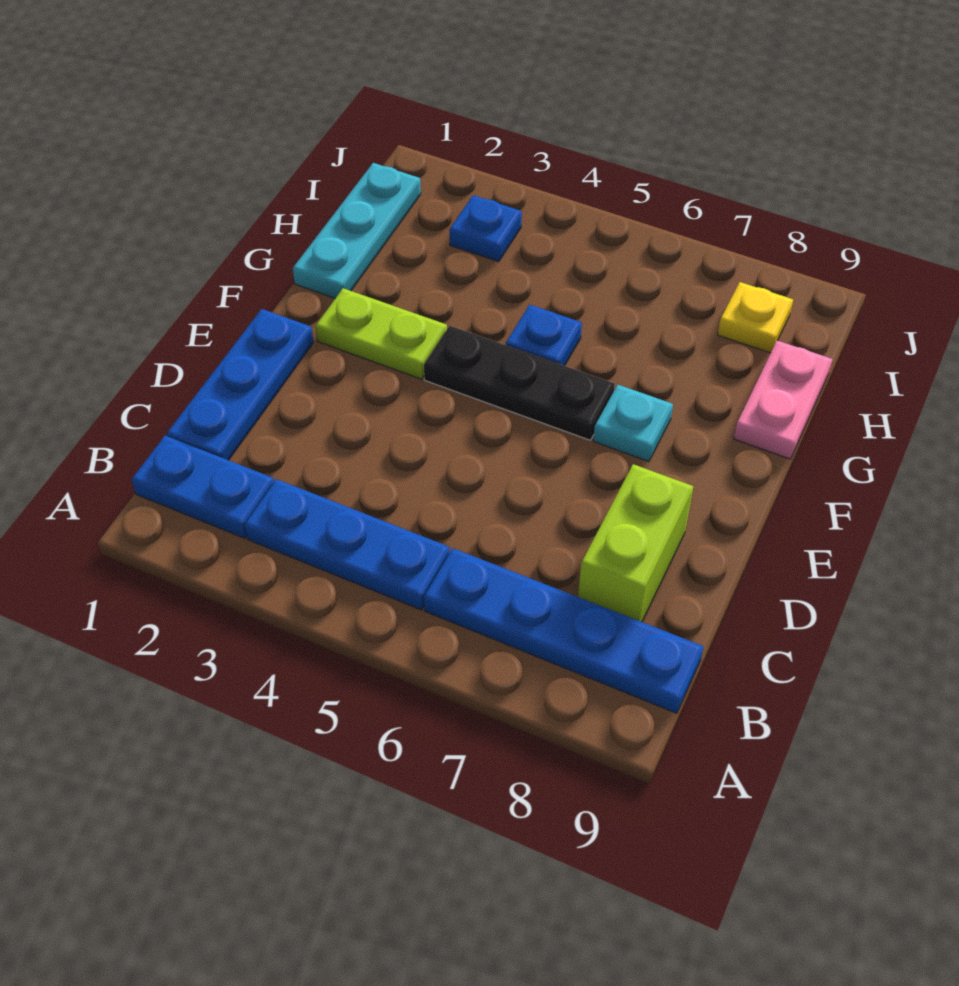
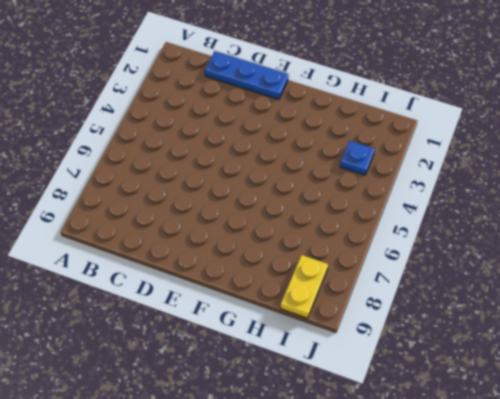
yellow plate I8:I9 level 1 -> yellow plate I8 level 1
none -> blue plate B1:B2 level 1
none -> blue plate B3:B5 level 1
none -> blue plate B6:B9 level 1

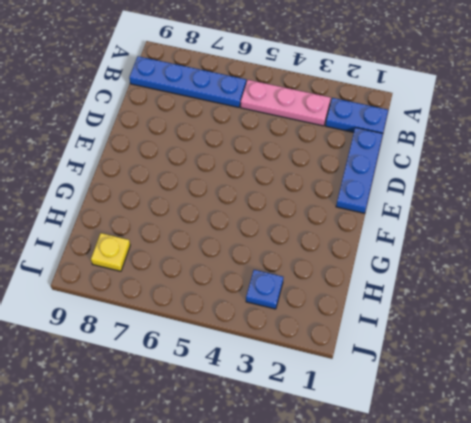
pink plate B3:B5 level 1 -> blue plate B3:B5 level 1
none -> lime brick C8:D8 level 1
none -> lime plate F2:F3 level 1
none -> black plate F4:F6 level 1

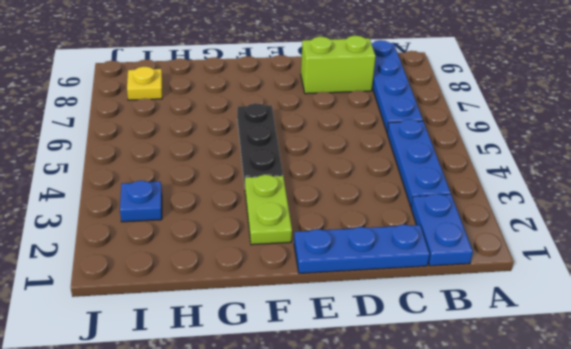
none -> cyan plate F7 level 1
none -> cyan plate G1:I1 level 1
none -> blue plate G5 level 1

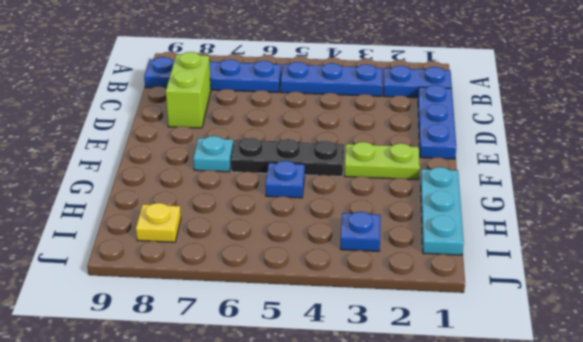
none -> pink plate G9:H9 level 1

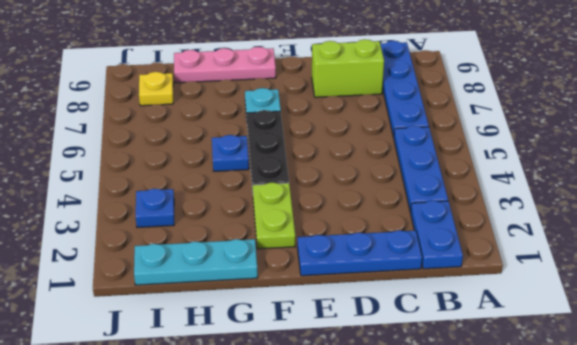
pink plate F9:H9 level 1 -> pink plate G9:H9 level 1

